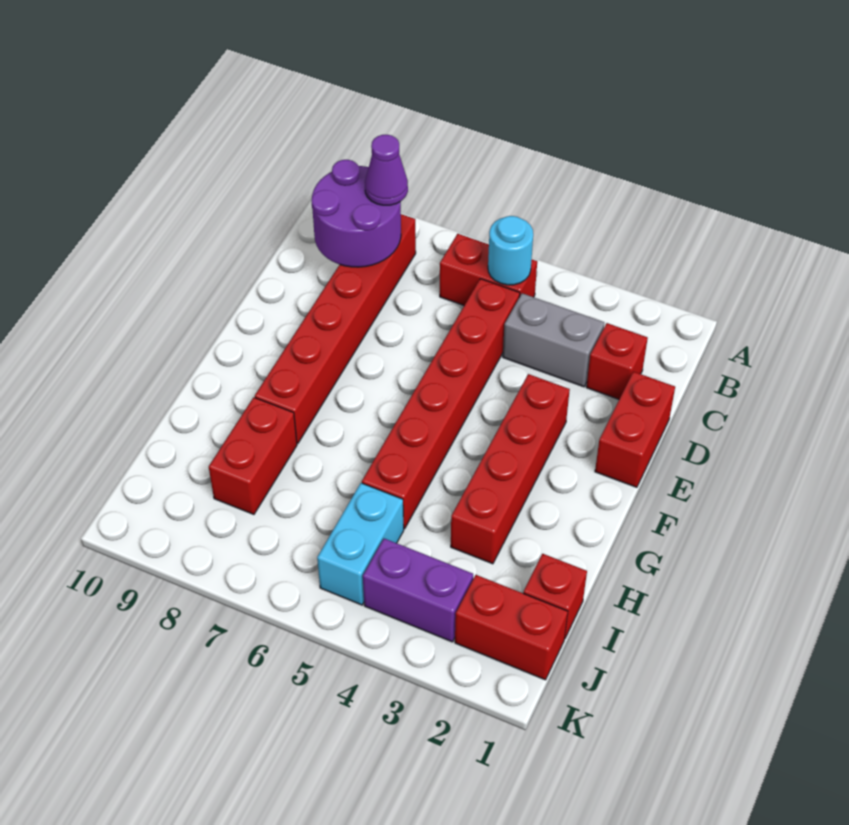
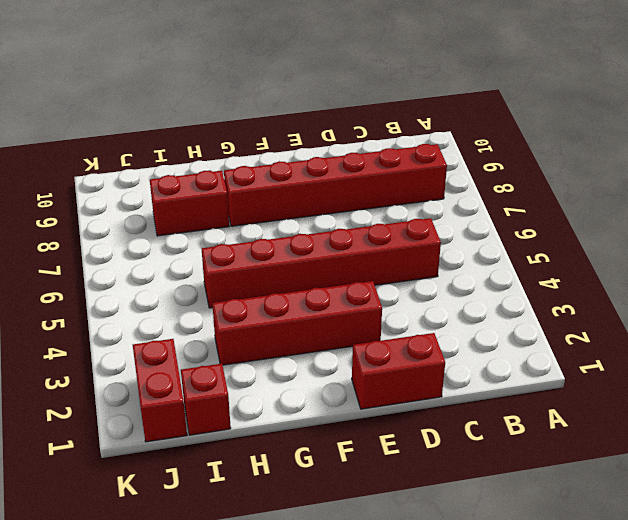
none -> red brick B5:B6 level 1
none -> red brick C2 level 1
none -> grey brick C3:C4 level 1

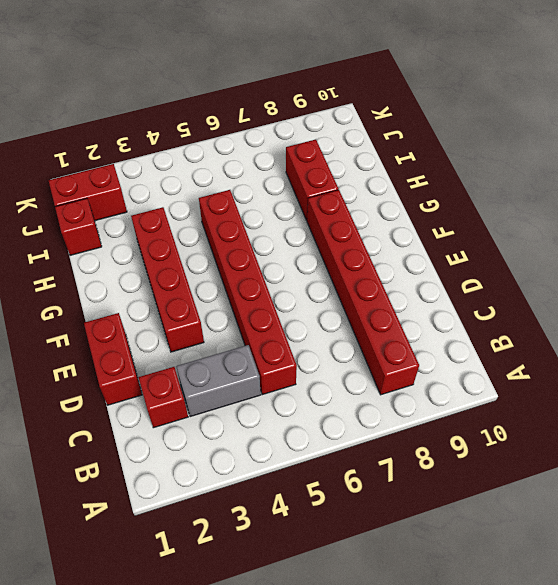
none -> red brick B5:B6 level 1
none -> cyan brick I5:J5 level 1
none -> purple brick J3:J4 level 1

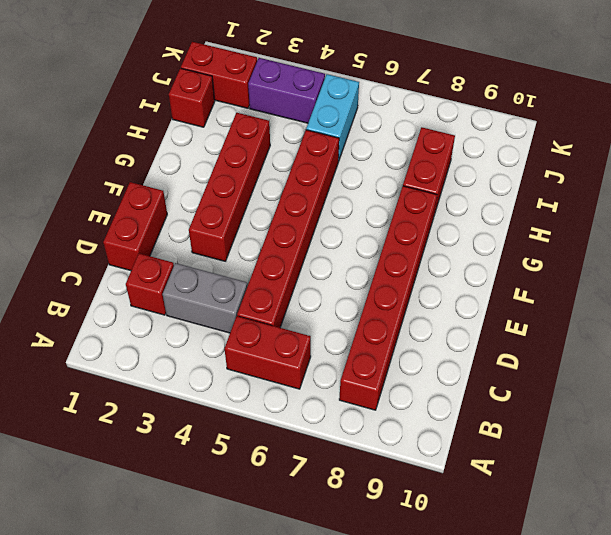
none -> cyan round brick B5 level 2
none -> purple round brick B8:C9 level 2
none -> purple cone B8 level 3

